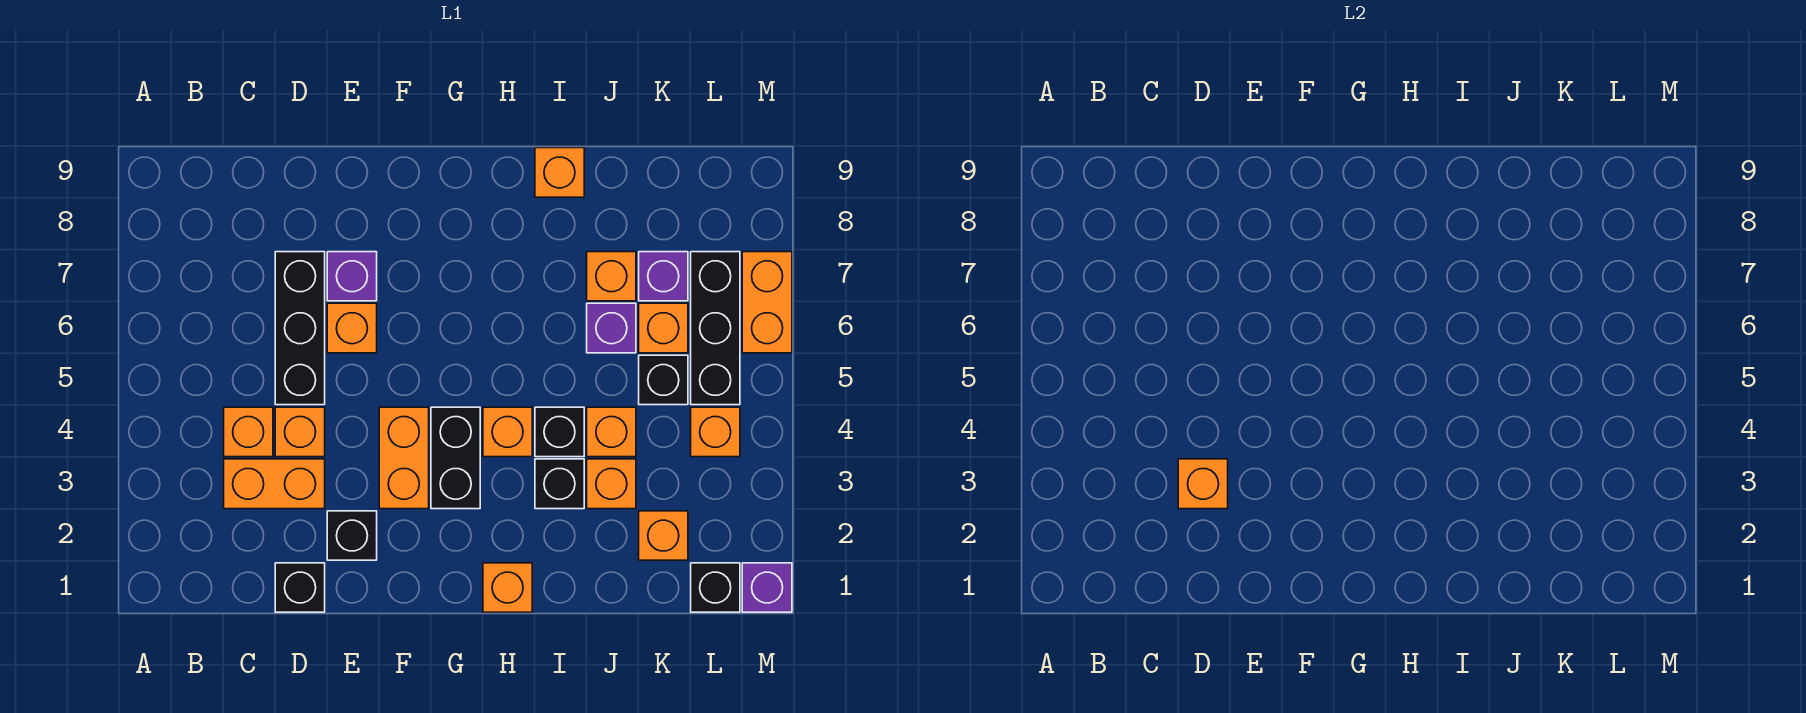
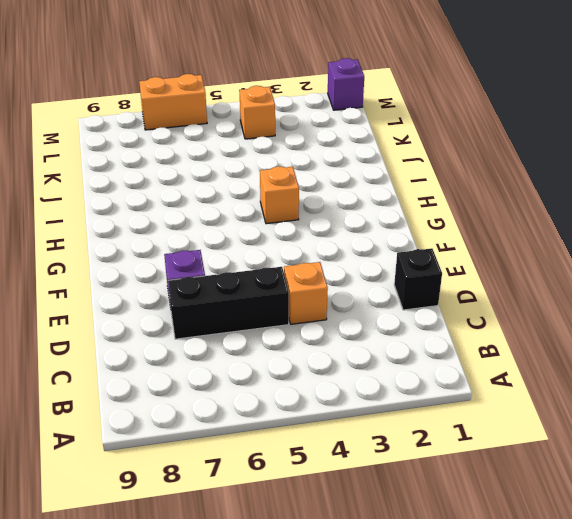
none -> orange brick C3:D3 level 1
none -> orange brick C4 level 1
none -> black brick E2 level 1

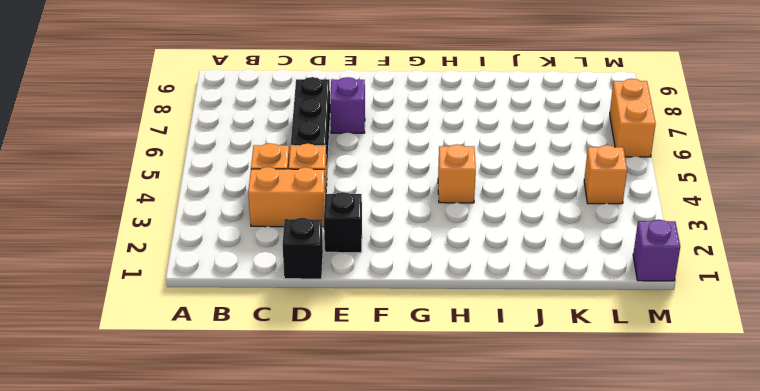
none -> orange brick E6 level 1
none -> orange brick F3:F4 level 1
none -> black brick G3:G4 level 1

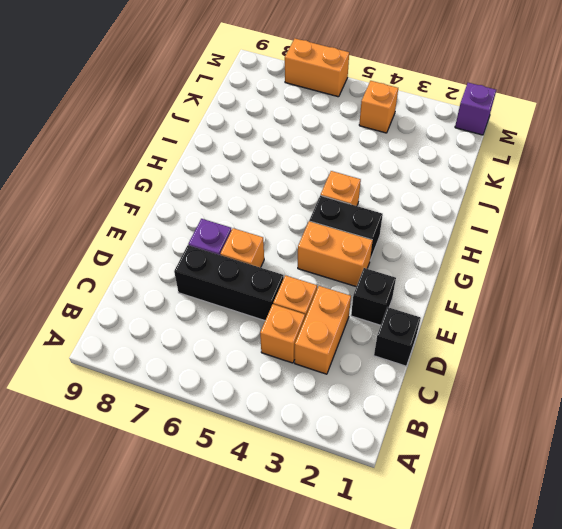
none -> orange brick H1 level 1
none -> black brick I3 level 1
none -> black brick I4 level 1

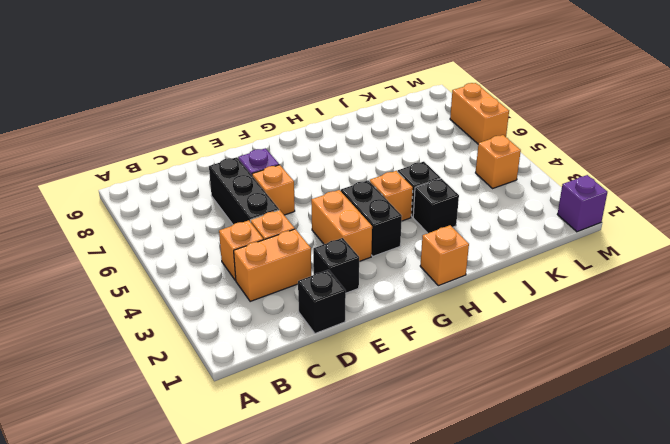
none -> orange brick I9 level 1
none -> orange brick J3 level 1
none -> orange brick J4 level 1

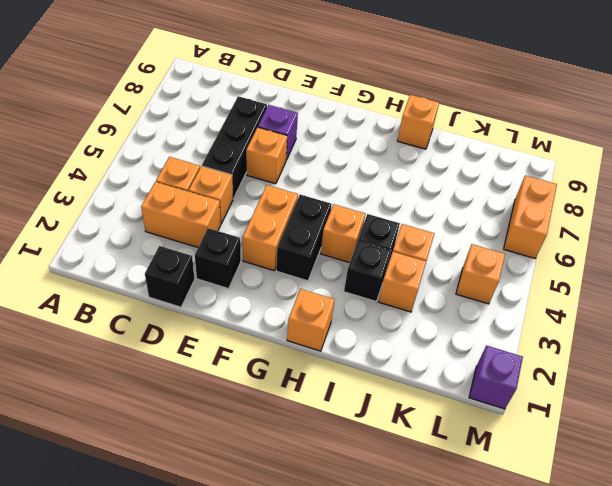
none -> purple brick J6 level 1
none -> orange brick J7 level 1
none -> orange brick K2 level 1

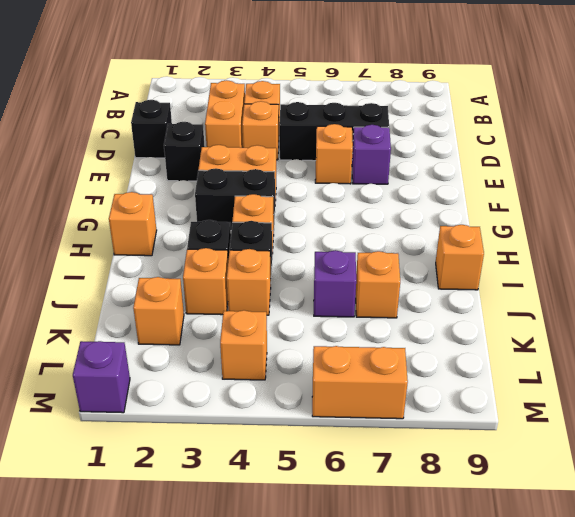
none -> black brick K5 level 1
none -> orange brick K6 level 1
none -> purple brick K7 level 1

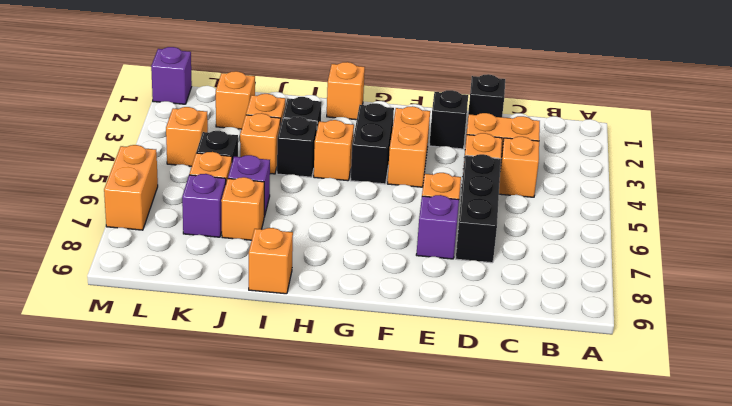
none -> black brick L1 level 1
none -> black brick L5:L7 level 1
none -> orange brick D3 level 2

